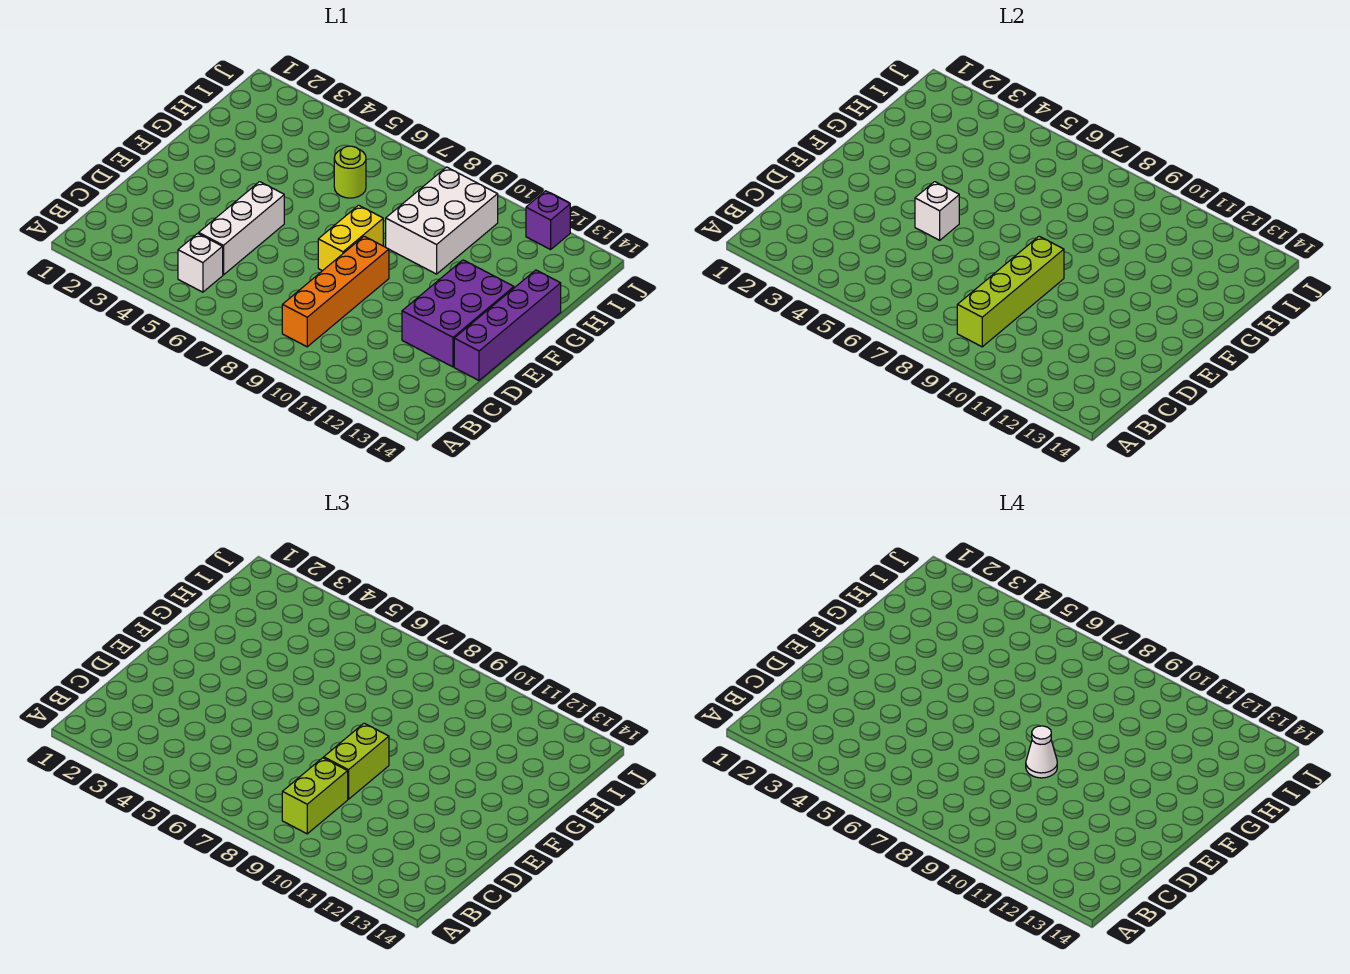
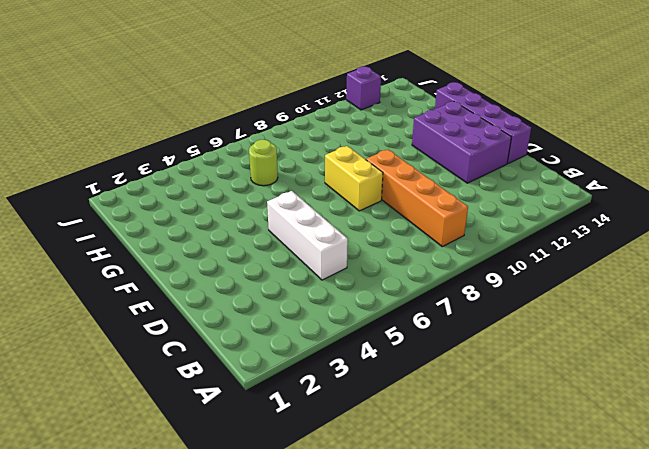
none -> white brick B5 level 1
none -> white brick G9:I10 level 1
none -> lime brick B9:E9 level 2

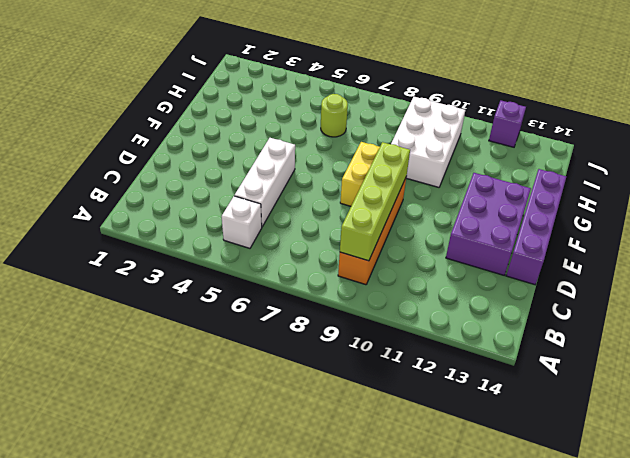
none -> white brick E5 level 2
none -> lime brick B9:C9 level 3
none -> lime brick D9:E9 level 3

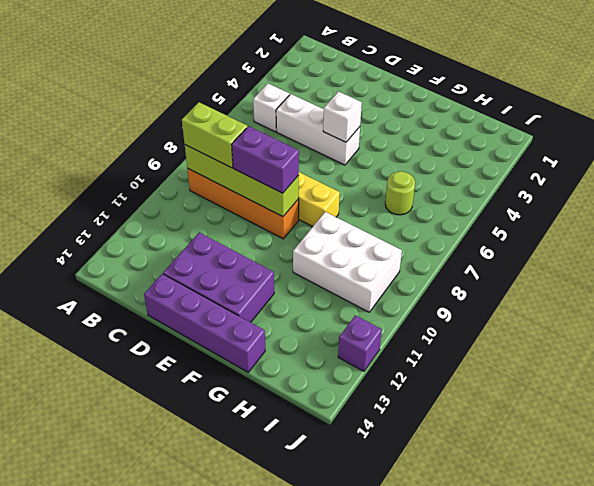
purple brick D9:E9 level 3 -> lime brick D9:E9 level 3
none -> white cone E9 level 4

